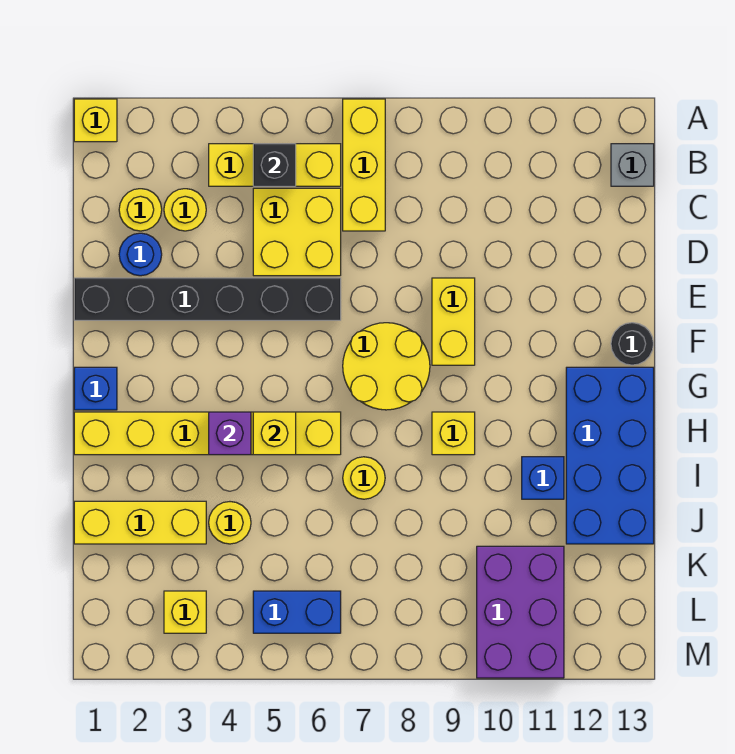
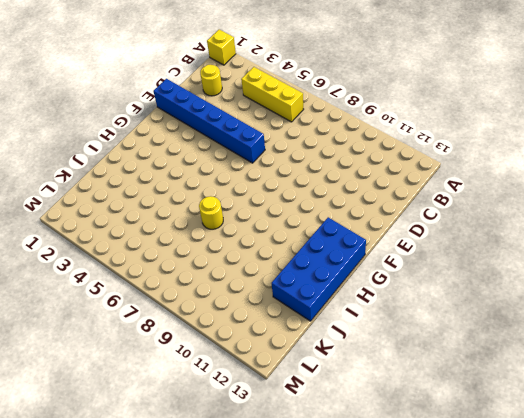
blue brick E1:E6 level 1 -> black brick E1:E6 level 1
none -> yellow brick A7:C7 level 1
none -> grey brick B13 level 1
none -> yellow round brick C3 level 1

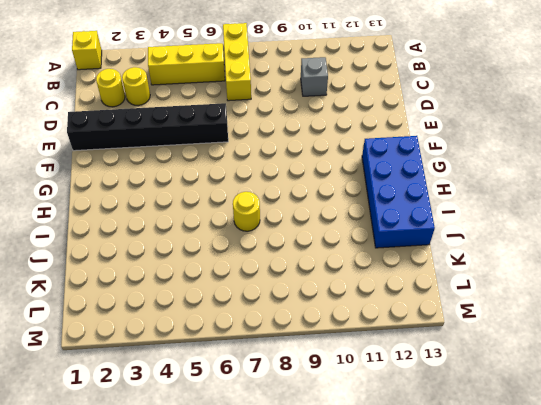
grey brick C10 level 1 -> grey brick B13 level 1
none -> yellow brick C5:D6 level 1
none -> blue round brick D2 level 1
none -> yellow brick E9:F9 level 1

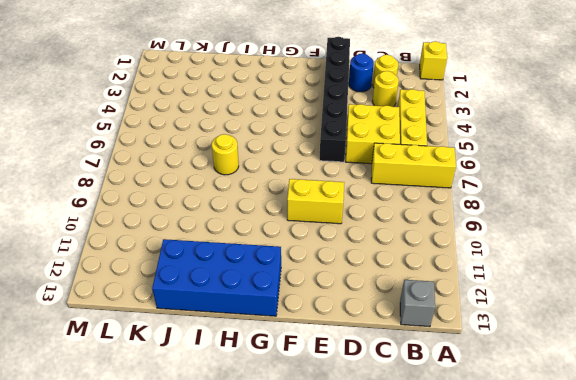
none -> yellow round brick F7:G8 level 1
none -> black round brick F13 level 1
none -> blue brick G1 level 1

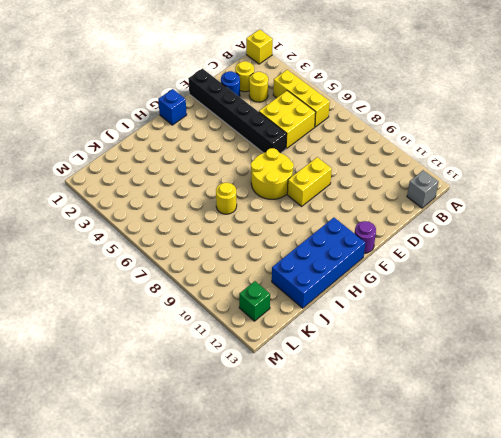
purple round brick F13 level 1 -> black round brick F13 level 1
green brick L12 level 1 -> none
none -> yellow brick A7:C7 level 1
none -> yellow brick H1:H6 level 1
none -> yellow brick H9 level 1

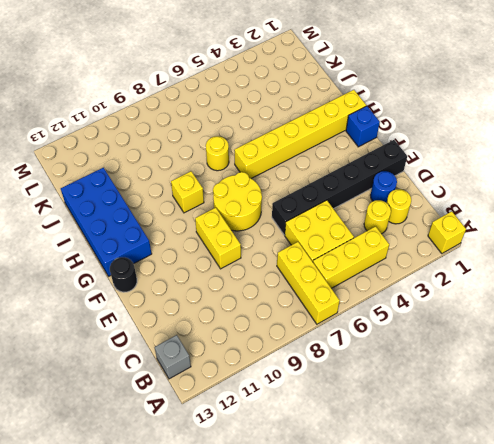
none -> blue brick I11 level 1
none -> yellow brick J1:J3 level 1
none -> yellow round brick J4 level 1

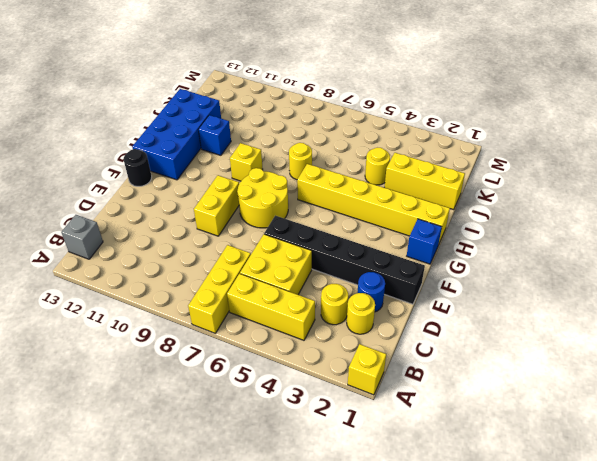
none -> purple brick K10:M11 level 1
none -> yellow brick L3 level 1
none -> blue brick L5:L6 level 1

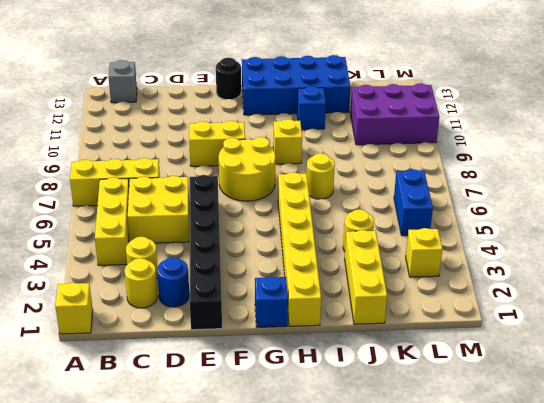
none -> black brick B5 level 2
none -> purple brick H4 level 2
none -> yellow brick H5 level 2

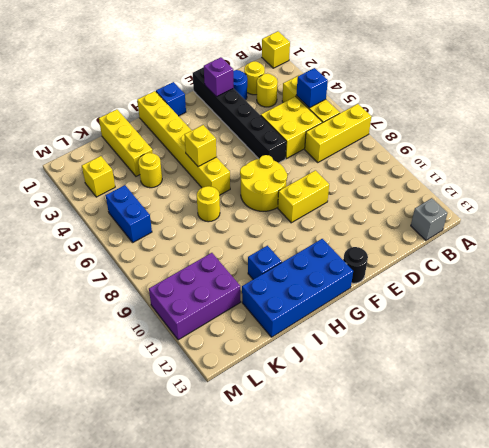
blue brick B5 level 2 -> black brick B5 level 2
purple brick E2 level 2 -> purple brick H4 level 2
none -> yellow brick H9 level 1

